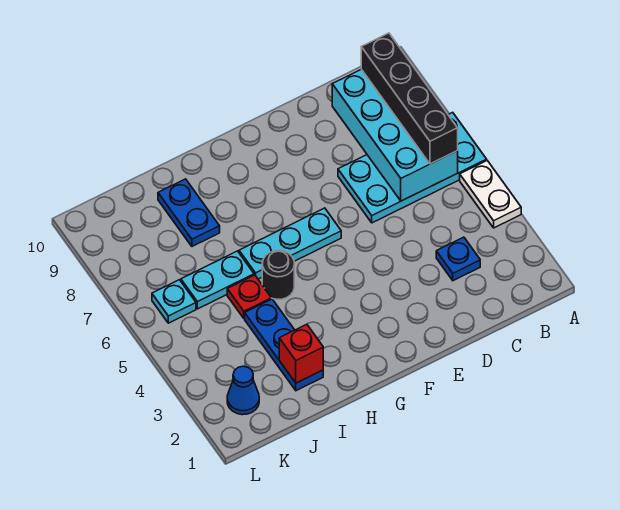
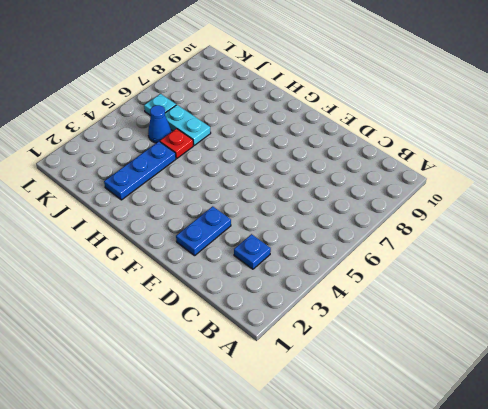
blue plate E2:E3 level 1 -> blue plate I8:I9 level 1
blue cone J5 level 1 -> blue cone K2 level 1
none -> white plate A4:A5 level 1
none -> cyan plate A6:D7 level 1
none -> cyan plate F6:H6 level 1

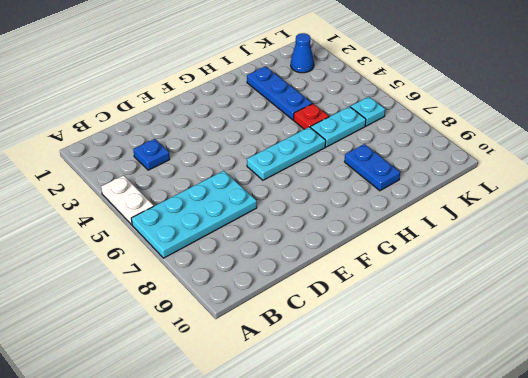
none -> black round brick H5 level 1
none -> cyan brick B6:C9 level 2
none -> red brick I2 level 2

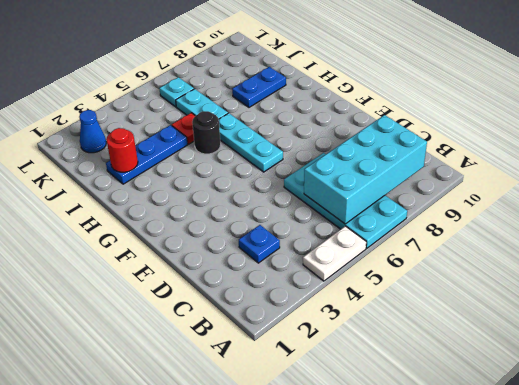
red round brick I2 level 2 -> red brick I2 level 2
none -> black brick B6:B9 level 3

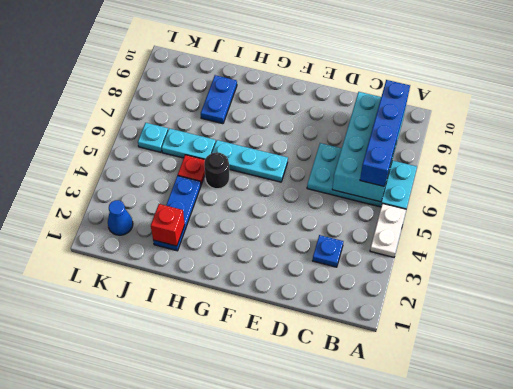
blue brick B6:B9 level 3 -> black brick B6:B9 level 3

